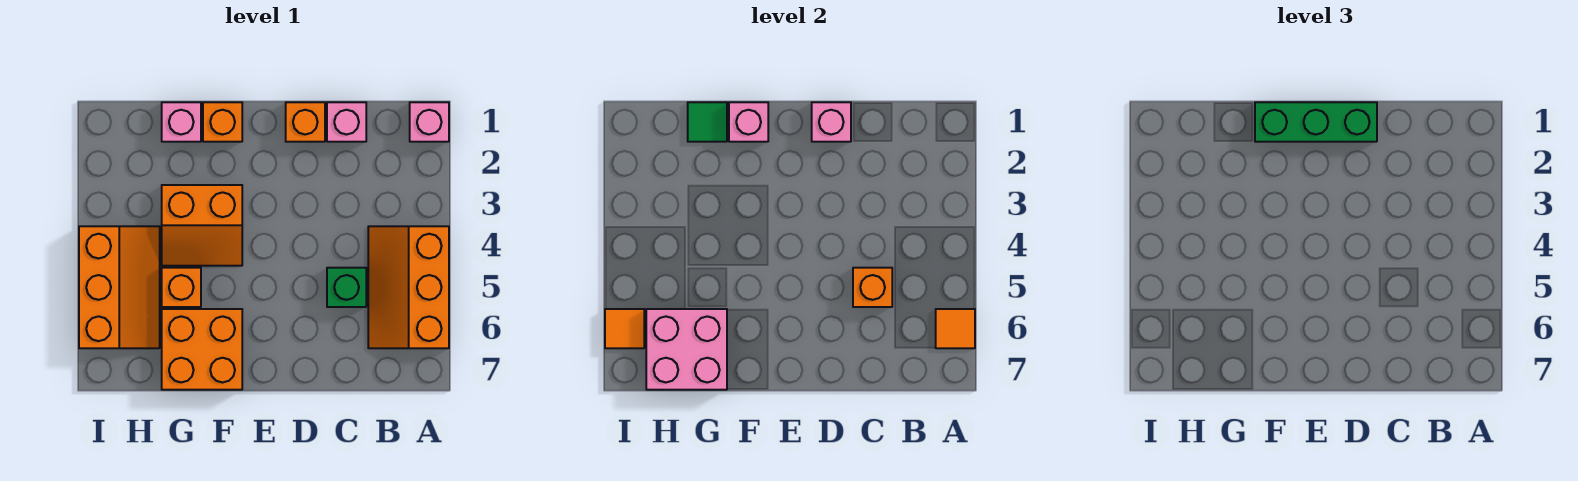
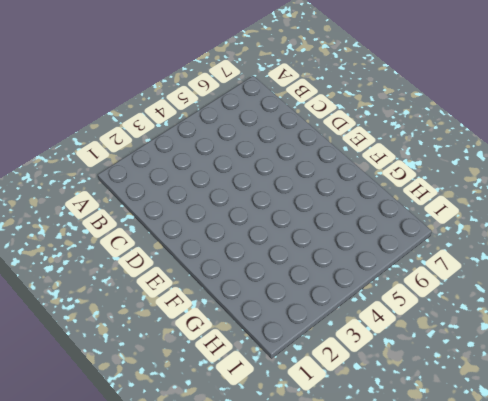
none -> pink brick A1 level 1
none -> orange slope A4:B6 level 1 top A
none -> pink brick C1 level 1

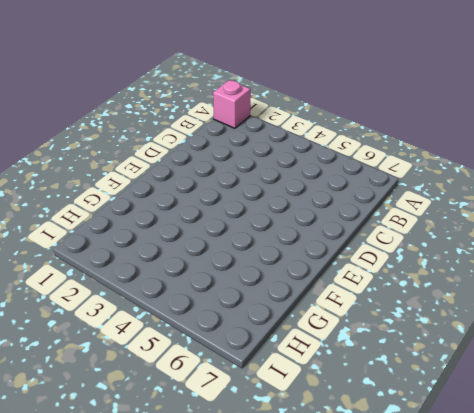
none -> orange slope A4:B6 level 1 top A
none -> pink brick C1 level 1
none -> green brick C5 level 1

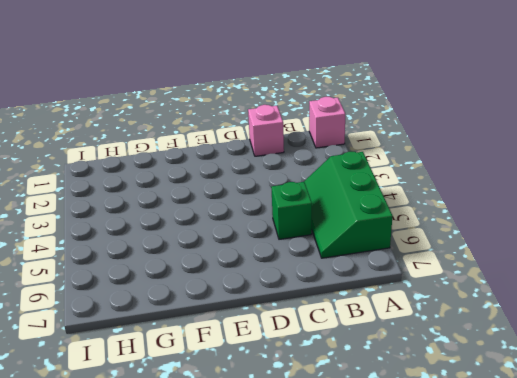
green slope A4:B6 level 1 top A -> orange slope A4:B6 level 1 top A
none -> orange brick D1 level 1
none -> orange brick F1 level 1
none -> orange slope F3:G4 level 1 top 3

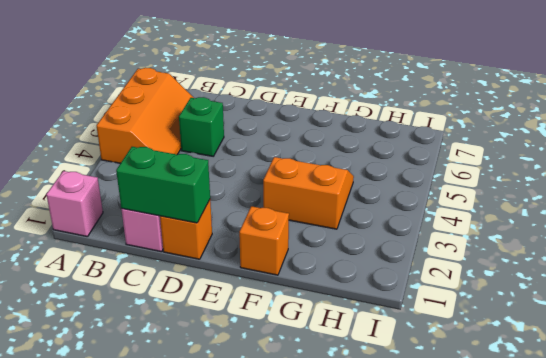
green brick C1:D1 level 2 -> pink brick D1 level 2
none -> orange brick F6:G7 level 1
none -> pink brick G1 level 1
none -> orange brick G5 level 1

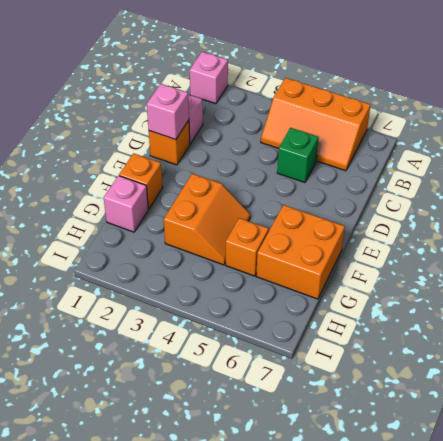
none -> orange slope H4:I6 level 1 top I
none -> orange tile A6 level 2
none -> orange brick C5 level 2

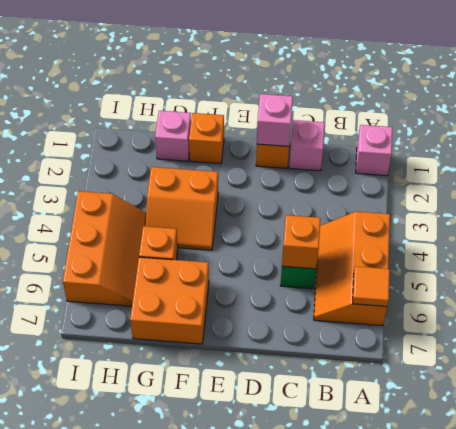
none -> pink brick F1 level 2
none -> green tile G1 level 2
none -> pink brick G6:H7 level 2

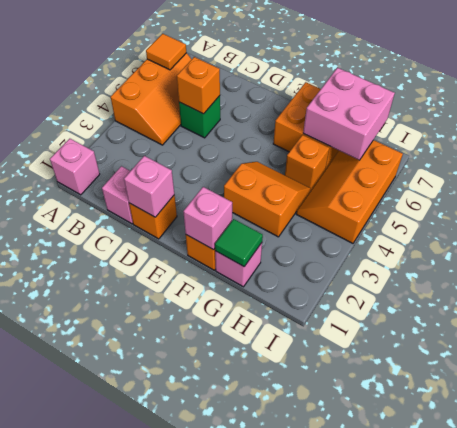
none -> orange tile I6 level 2
none -> green brick D1:F1 level 3

